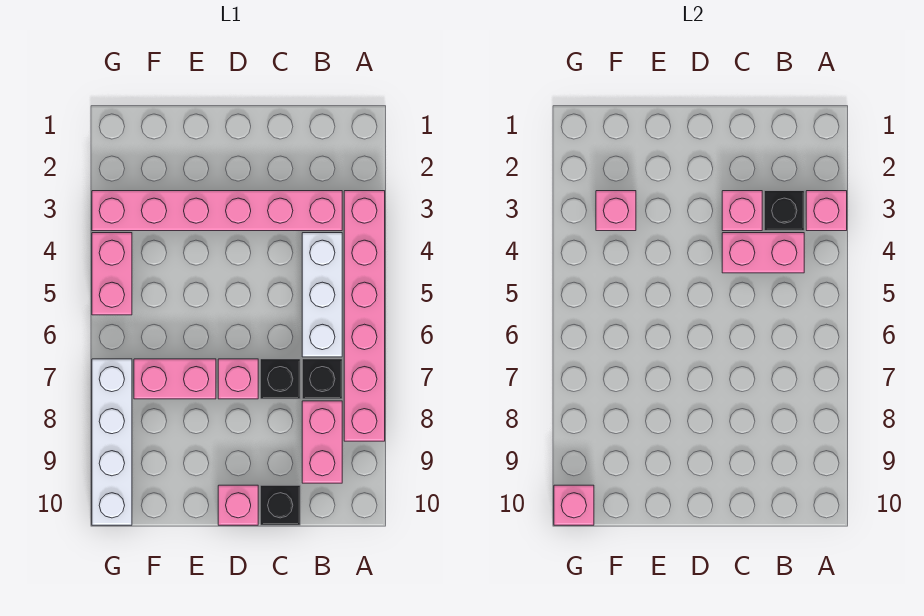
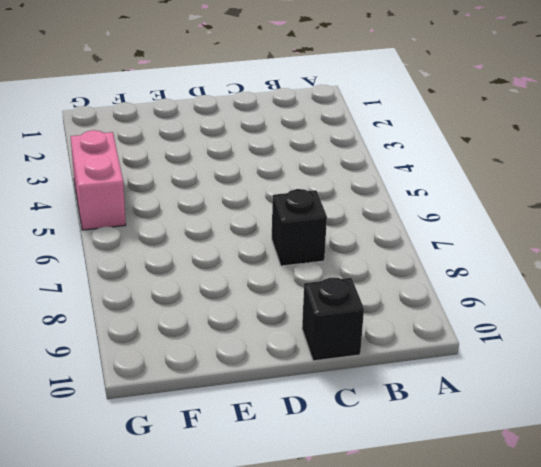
none -> pink brick A3:A8 level 1
none -> pink brick B3:G3 level 1
none -> white brick B4:B6 level 1

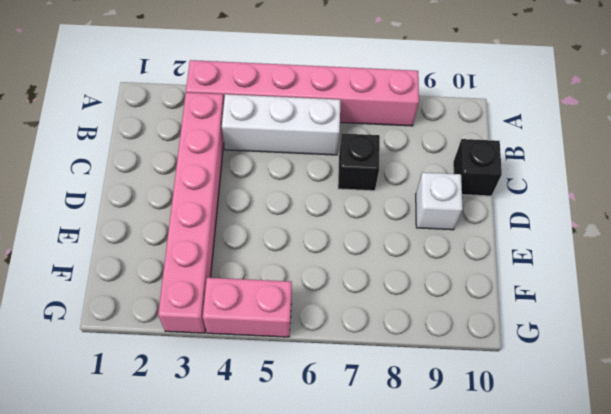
white brick D9 level 1 -> none
none -> black brick B7 level 1
none -> pink brick B8:B9 level 1
none -> pink brick D7 level 1

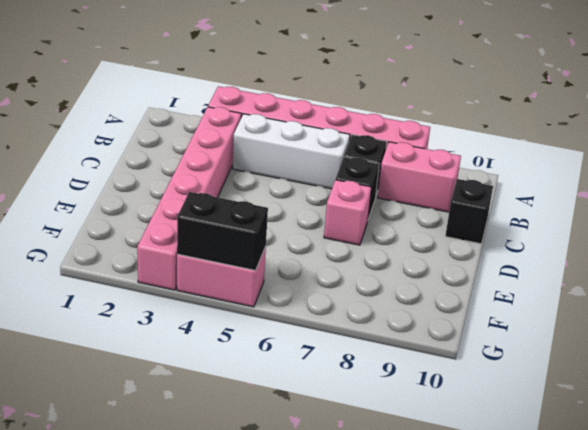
black brick G4:G5 level 2 -> none
none -> pink brick D10 level 1
none -> pink brick E7:F7 level 1
none -> white brick G7:G10 level 1

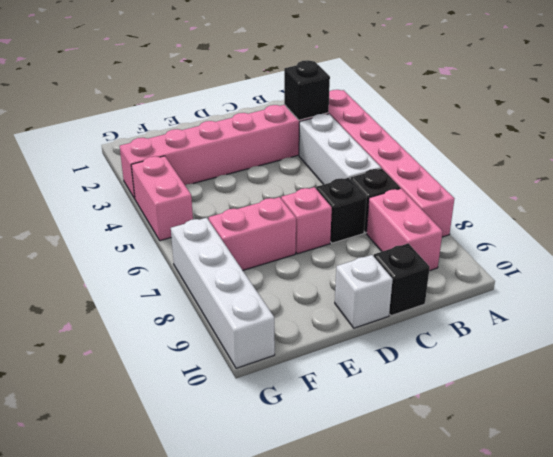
white brick D10 level 1 -> pink brick D10 level 1
none -> pink brick A3 level 2
none -> pink brick B4:C4 level 2
none -> pink brick C3 level 2

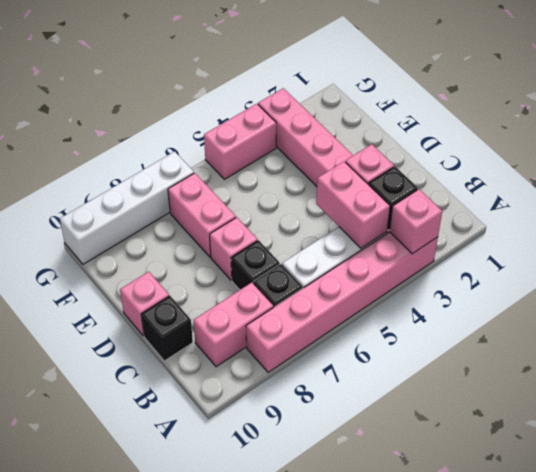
none -> pink brick F3 level 2
none -> pink brick G10 level 2

